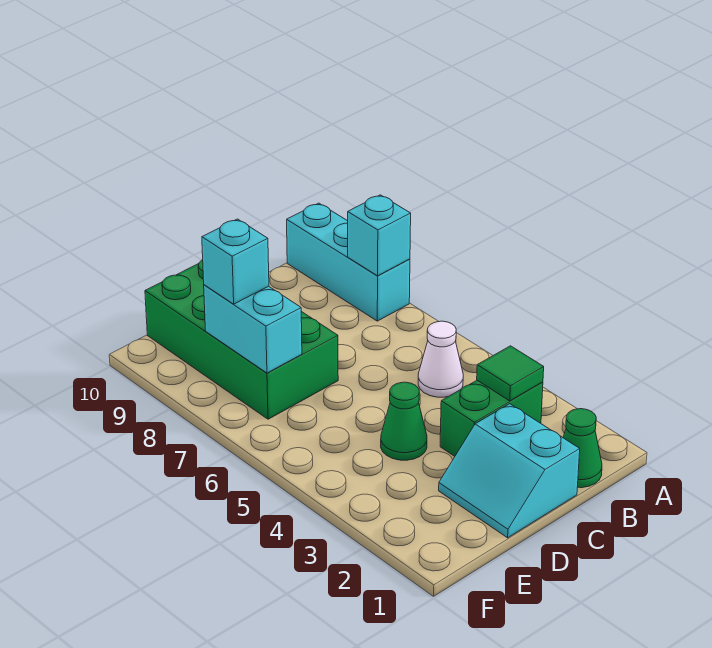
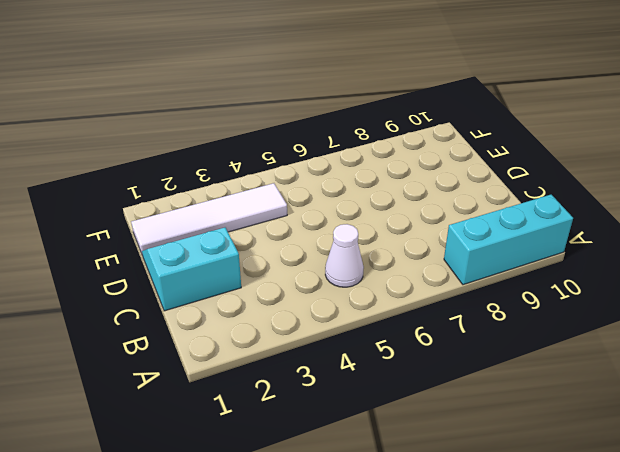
white tile E1:E4 level 1 -> none
none -> green cone B1 level 1
none -> green brick B3:C3 level 1

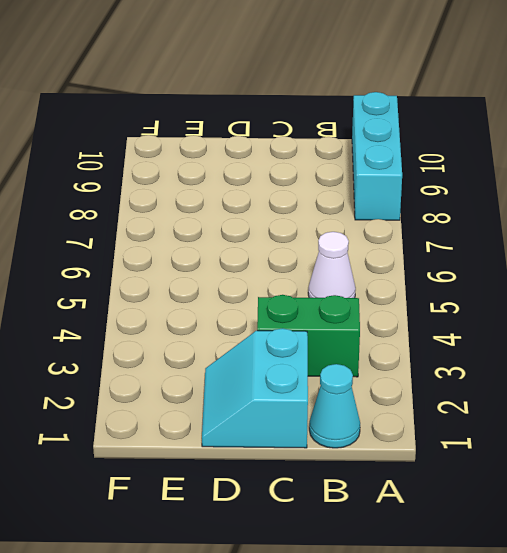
cyan cone B1 level 1 -> green cone B1 level 1
none -> green cone D4 level 1
none -> green brick D7:E10 level 1

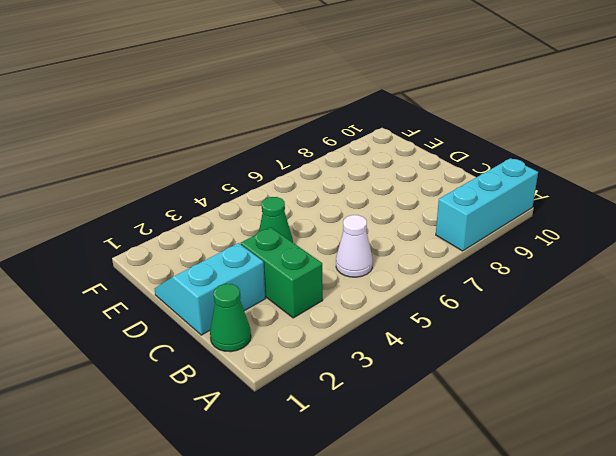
none -> green brick D7:E10 level 1
none -> cyan brick A8 level 2

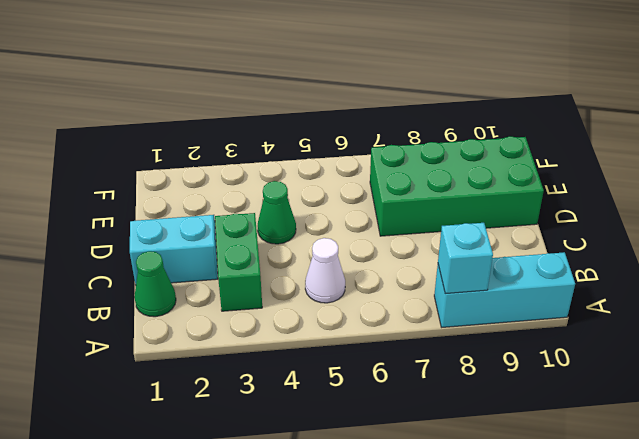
none -> green tile B3 level 2
none -> cyan brick E7:E8 level 2

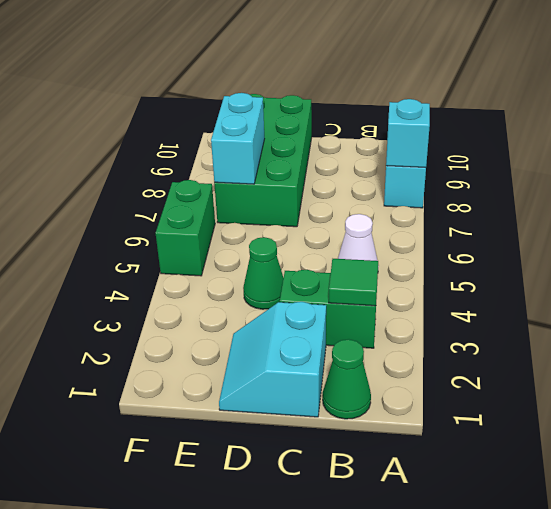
green brick F5:F6 level 1 -> none
none -> cyan brick E8 level 3

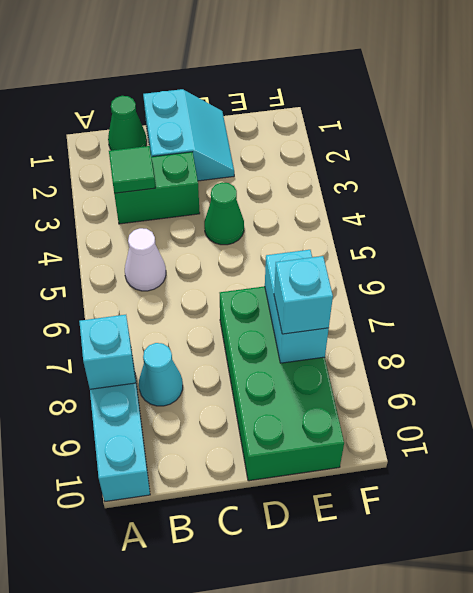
cyan cone B8 level 1 -> none

